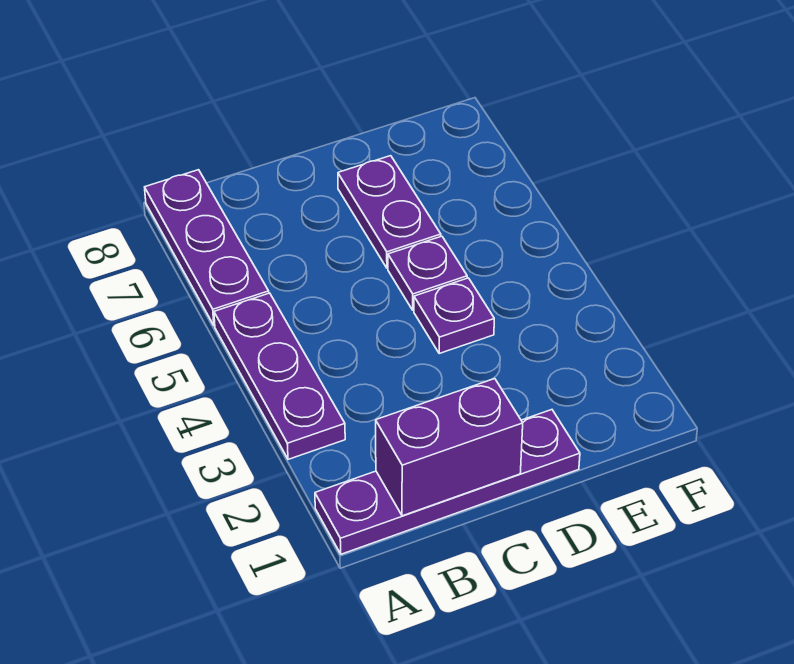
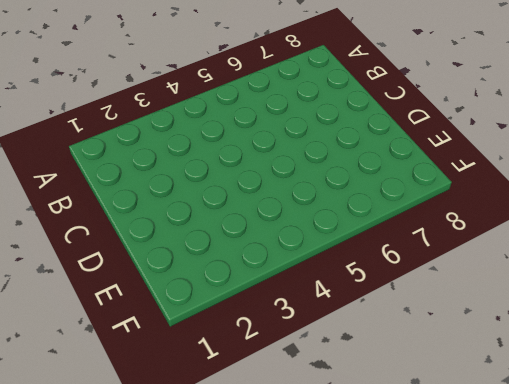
none -> purple plate A1:D1 level 1
none -> purple plate A3:A5 level 1

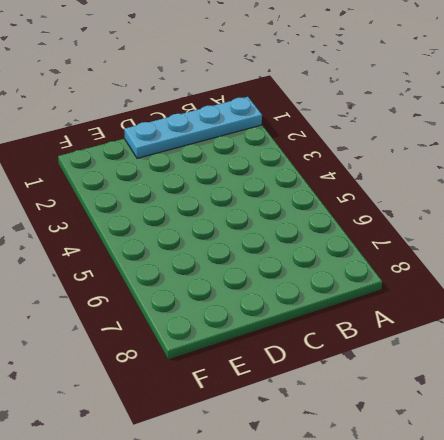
cyan plate A1:D1 level 1 -> purple plate A1:D1 level 1
none -> purple plate A3:A5 level 1
none -> purple plate A6:A8 level 1

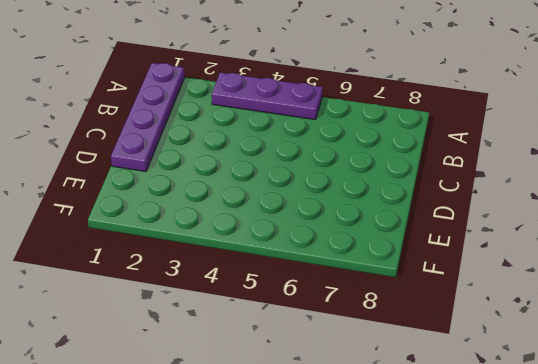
none -> purple plate A6:A8 level 1
none -> purple plate D4 level 1

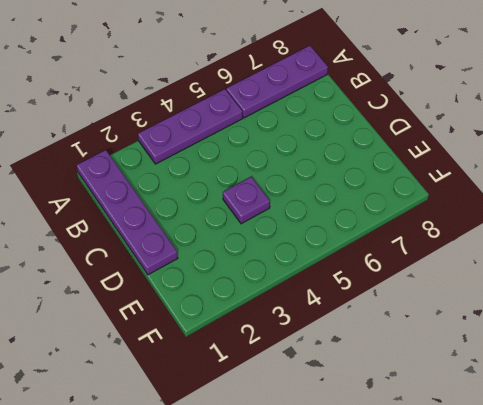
none -> purple plate D5 level 1
none -> purple plate D6:D7 level 1

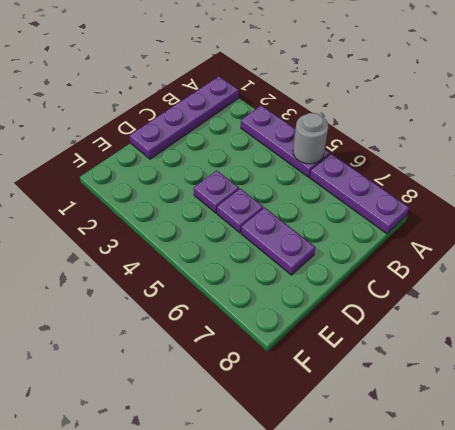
grey round brick A5 level 2 -> none
none -> purple brick B1:C1 level 2

